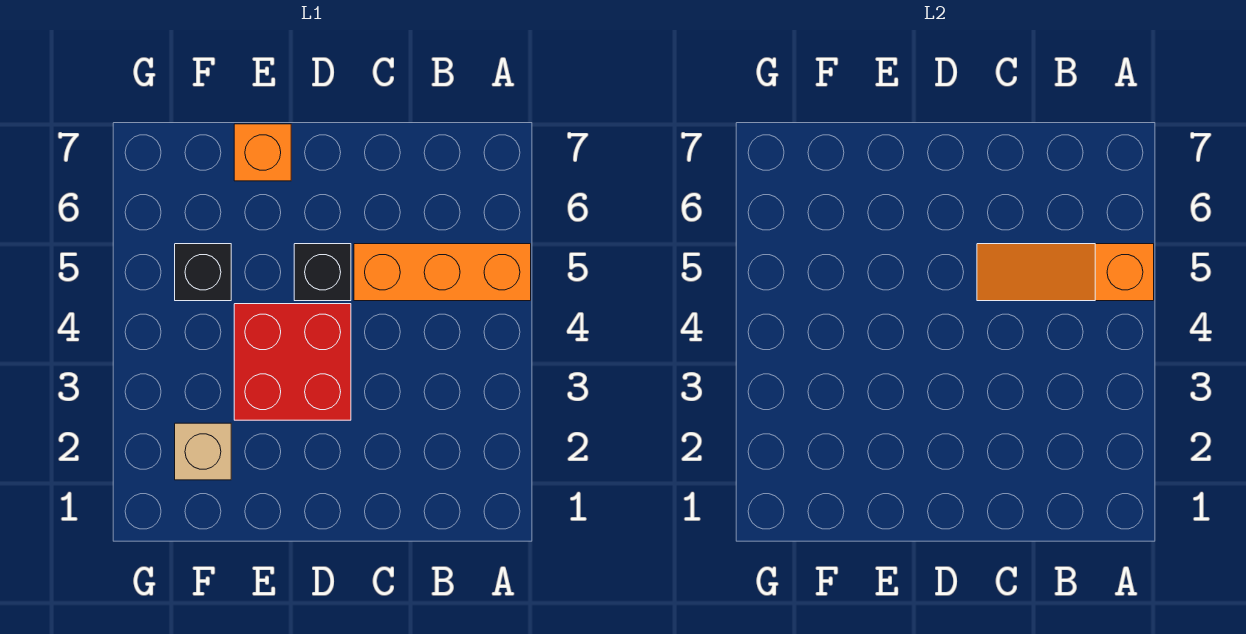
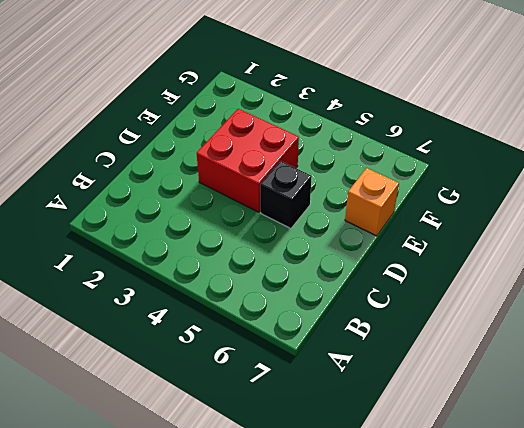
none -> orange brick A5:C5 level 1
none -> tan brick F2 level 1

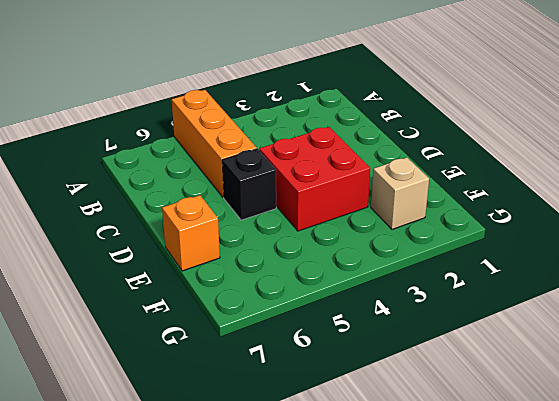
none -> black brick F5 level 1
none -> orange slope A5:C5 level 2 top A

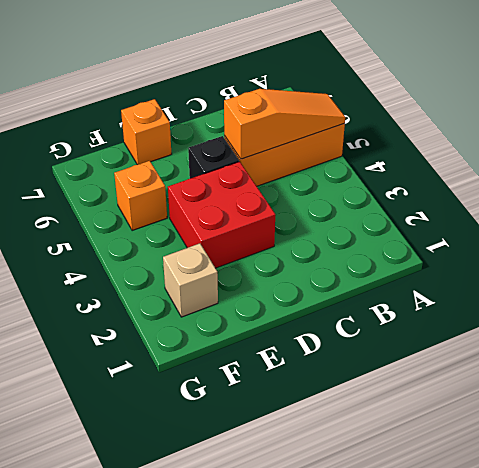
orange slope A5:C5 level 2 top C -> orange slope A5:C5 level 2 top A
orange brick F5 level 1 -> black brick F5 level 1

